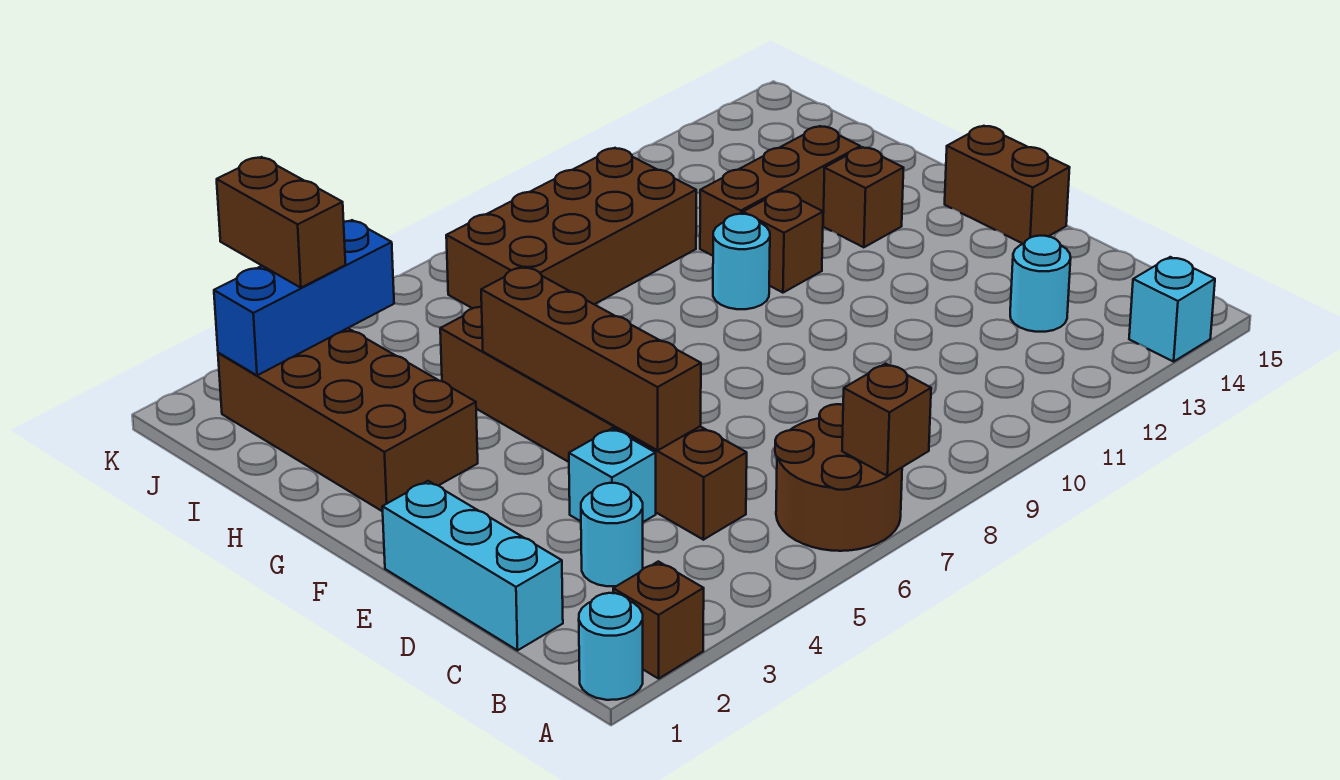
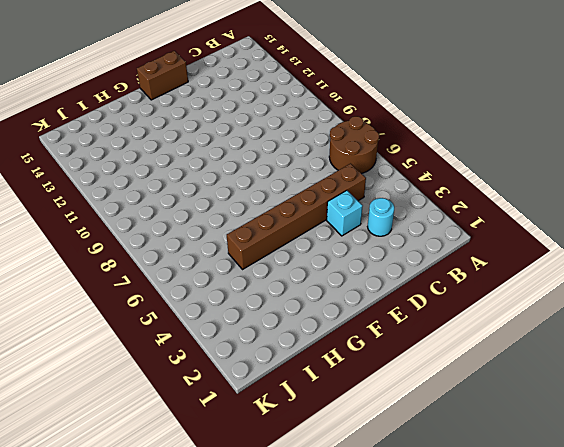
none -> cyan round brick A1 level 1
none -> brown brick A2 level 1
none -> cyan brick A14 level 1

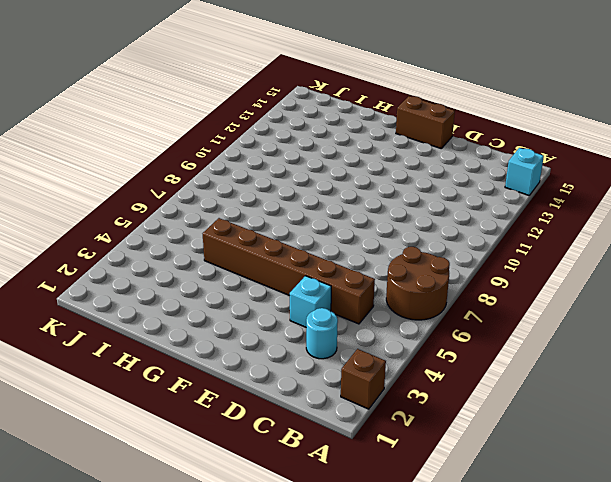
none -> cyan round brick A1 level 1
none -> cyan brick C1:E1 level 1
none -> cyan round brick C13 level 1

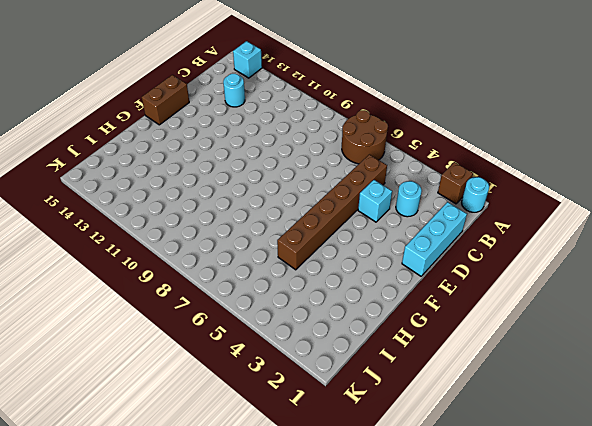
none -> brown brick G2:J3 level 1
none -> cyan round brick G10 level 1
none -> brown brick G11 level 1

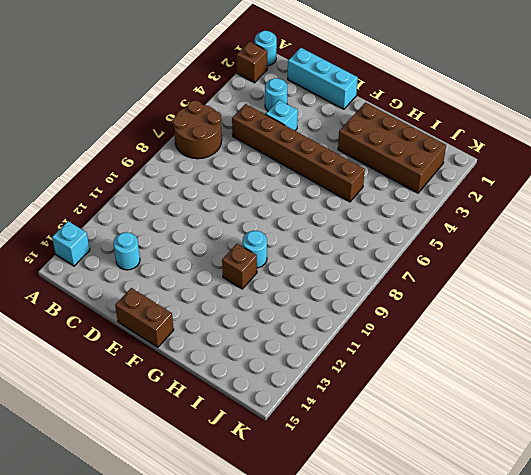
none -> brown brick G13 level 1
none -> brown brick H11:H13 level 1
none -> brown brick I7:J10 level 1

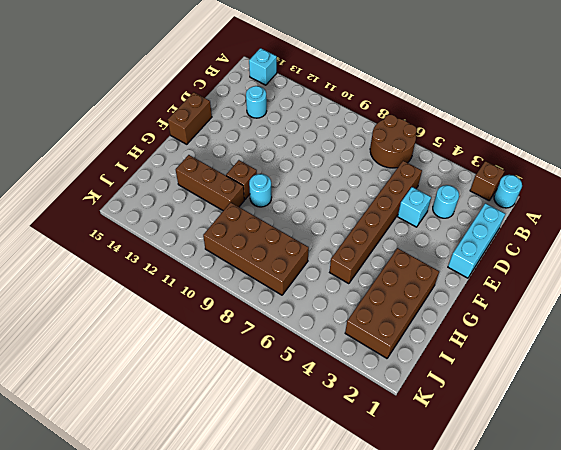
none -> brown brick G13 level 1
none -> brown brick A7 level 2
none -> brown brick D5:G5 level 2

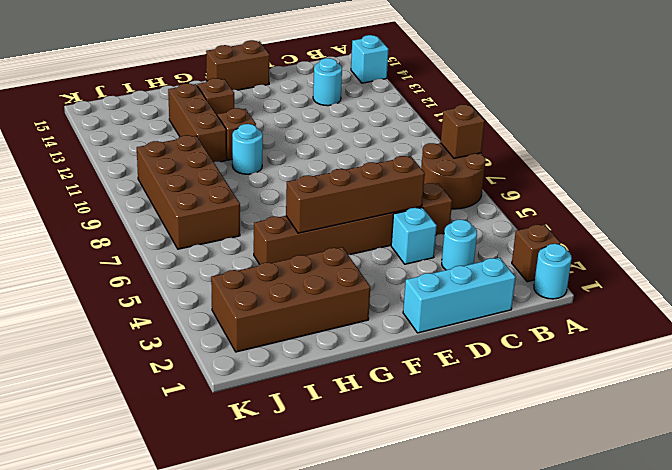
none -> blue brick J2:J4 level 2
none -> brown brick J3:K3 level 3

